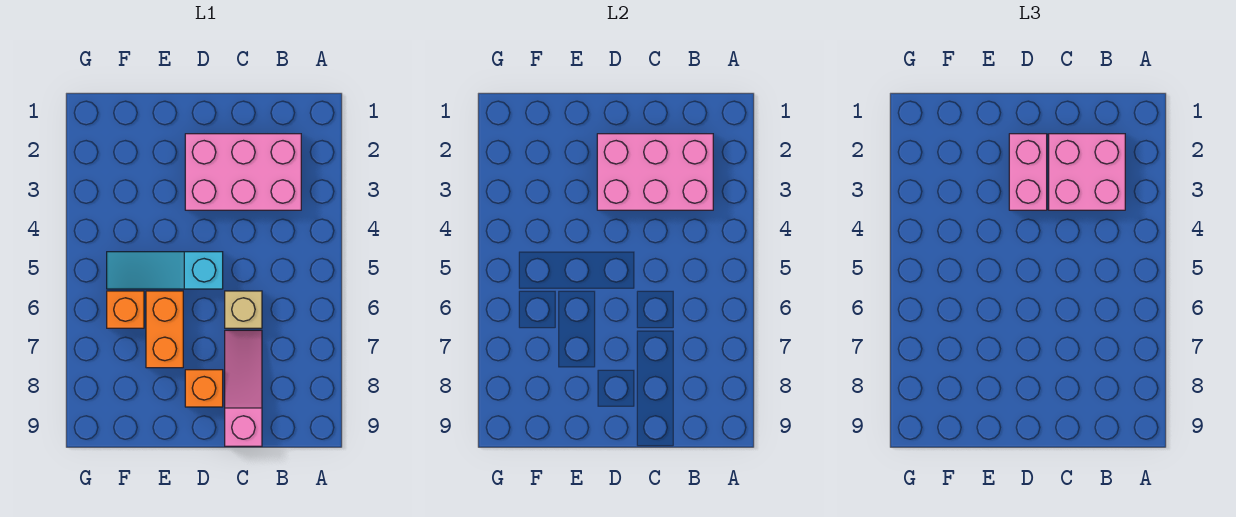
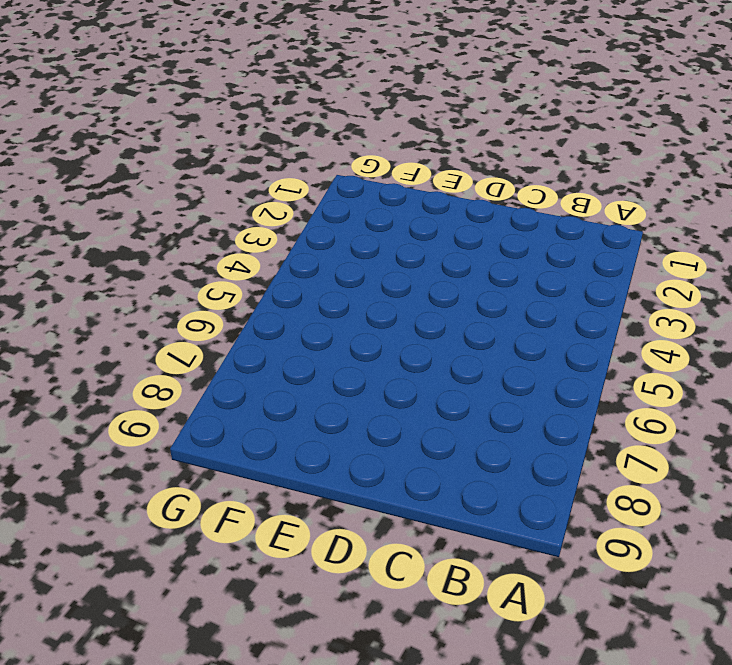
none -> pink brick B2:D3 level 1
none -> tan brick C6 level 1

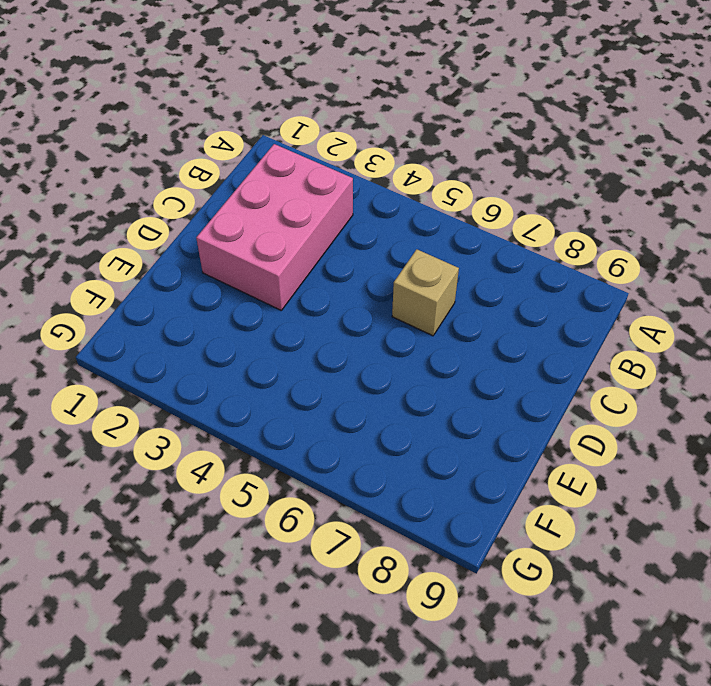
none -> pink slope C7:C9 level 1 top 9
none -> cyan slope D5:F5 level 1 top D

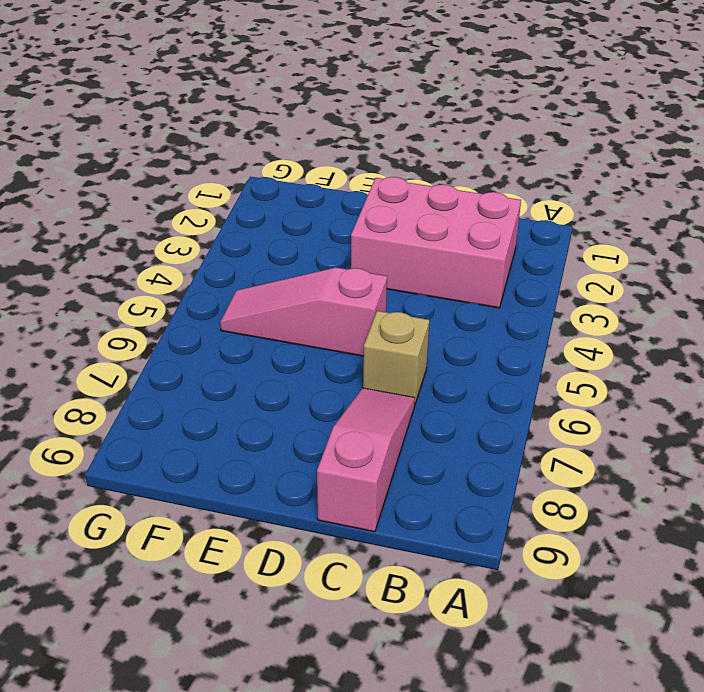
pink slope D5:F5 level 1 top D -> cyan slope D5:F5 level 1 top D
none -> orange brick D8 level 1
none -> orange brick E6:E7 level 1

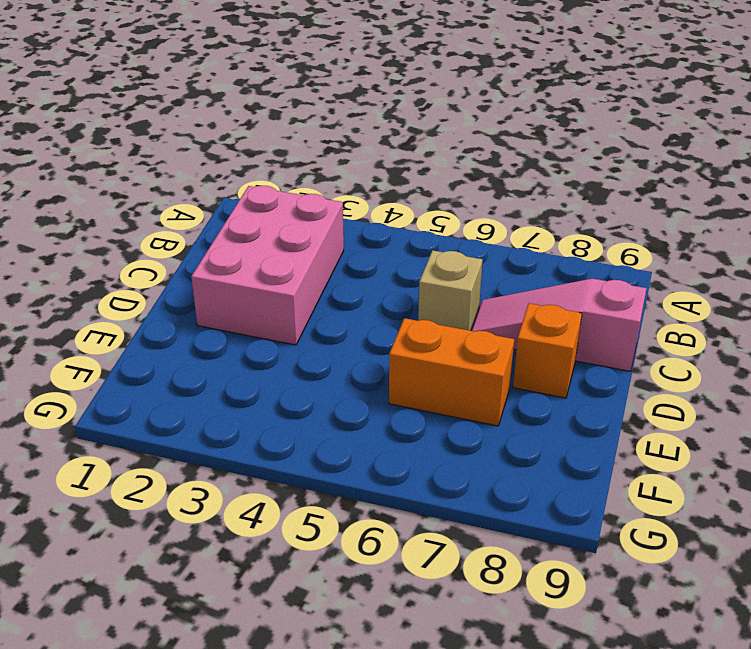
none -> cyan slope D5:F5 level 1 top D
none -> orange brick F6 level 1

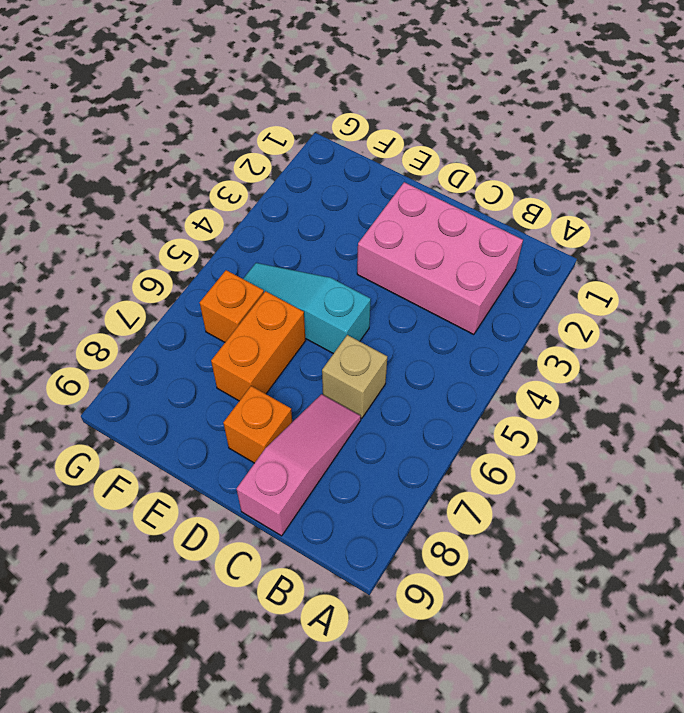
none -> pink brick B2:D3 level 2
none -> pink brick B2:C3 level 3

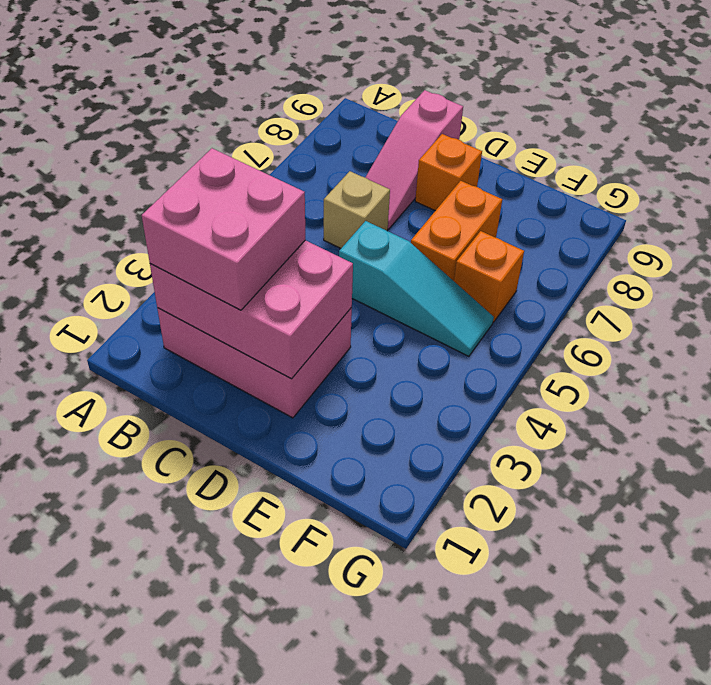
none -> pink brick D2:D3 level 3

